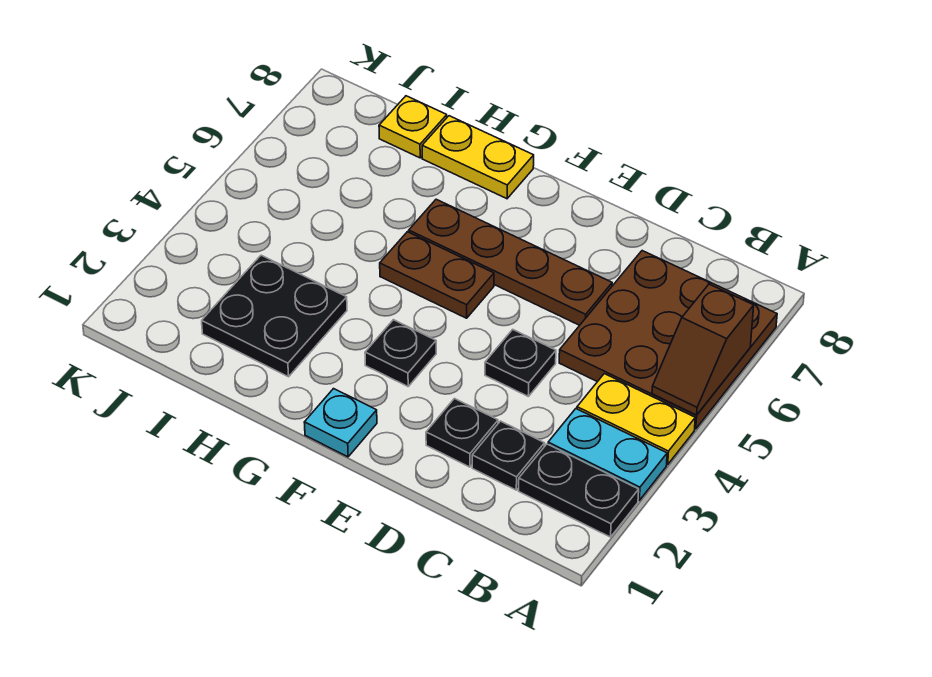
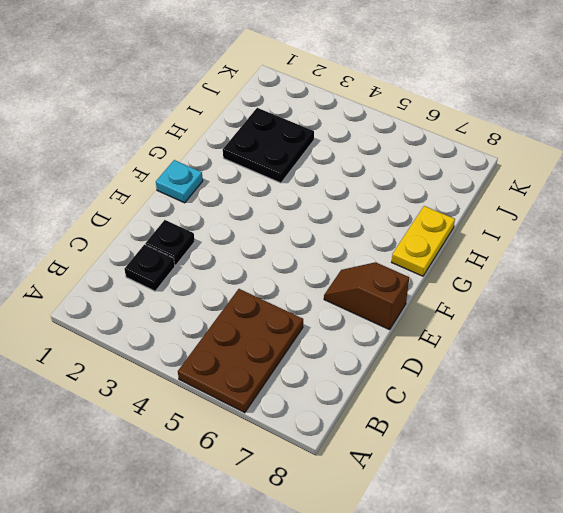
brown plate A5:C6 level 1 -> brown plate A5:C7 level 1
brown slope E7:E8 level 1 top 8 -> brown slope A5:A6 level 2 top 6
none -> black plate A2:B2 level 1
none -> cyan plate A3:B3 level 1
none -> yellow plate A4:B4 level 1

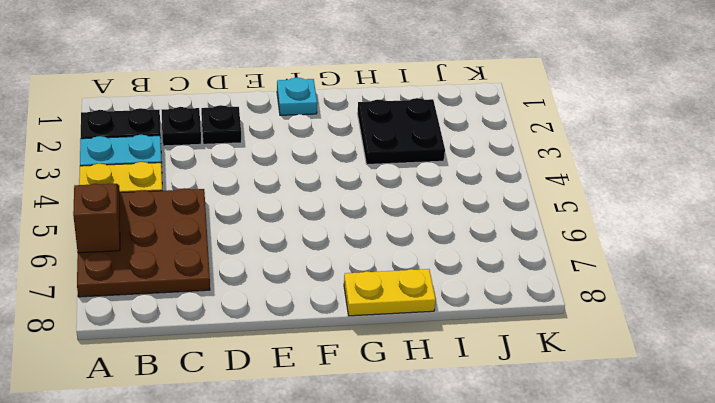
none -> black plate D4 level 1
none -> brown plate D6:G6 level 1
none -> black plate F3 level 1

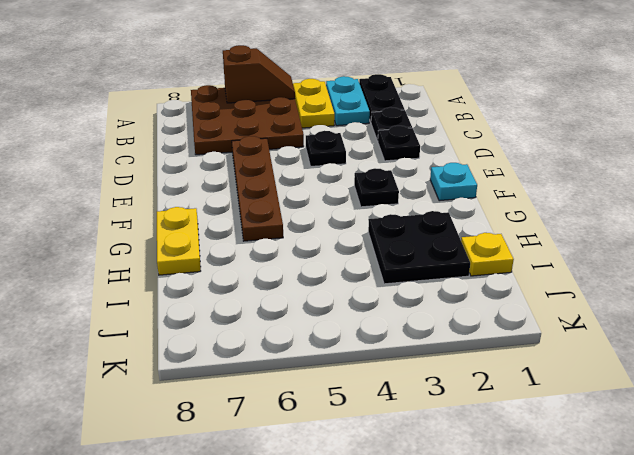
yellow plate I1 level 1 -> yellow plate I8 level 1
none -> brown plate F5:G5 level 1

